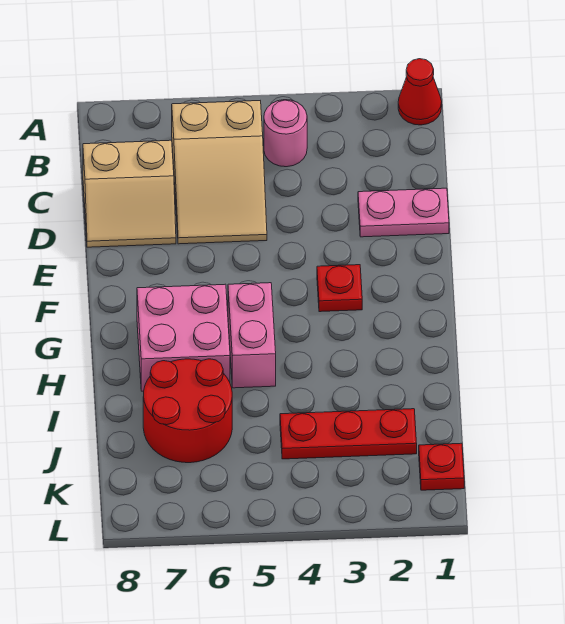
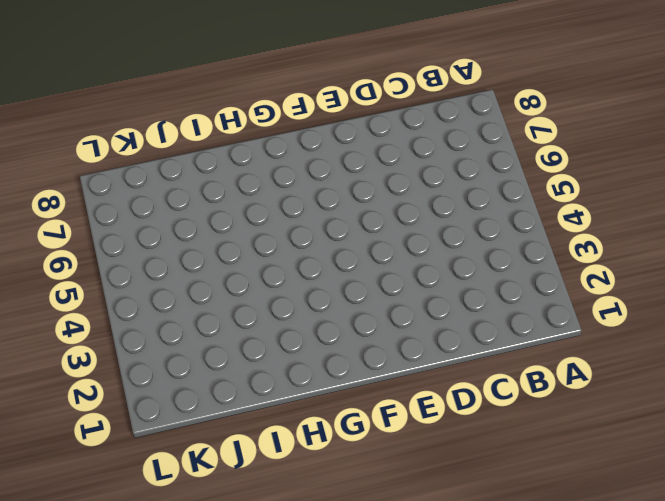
none -> red cone A1 level 1
none -> pink round brick B4 level 1

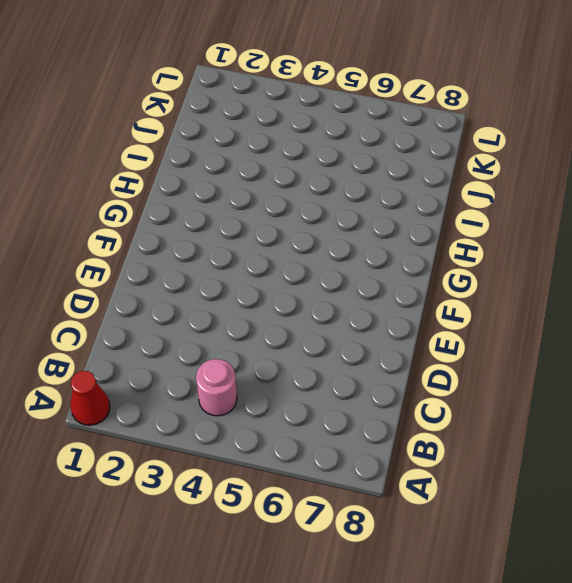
none -> tan slope B5:D6 level 1 top B
none -> tan slope C7:D8 level 1 top C

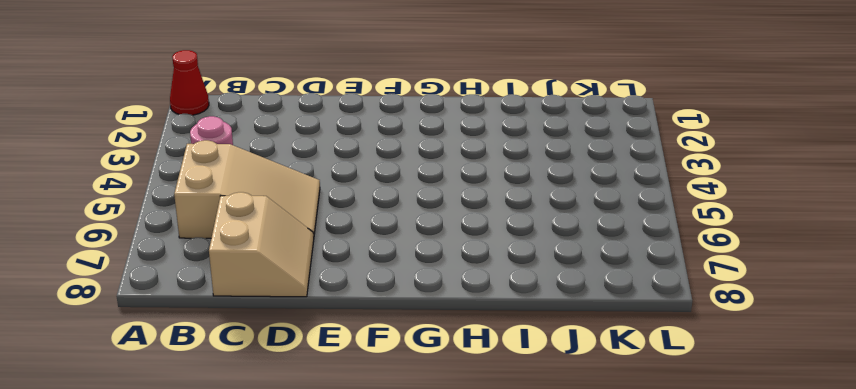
none -> pink plate D1:D2 level 1
none -> red plate F3 level 1

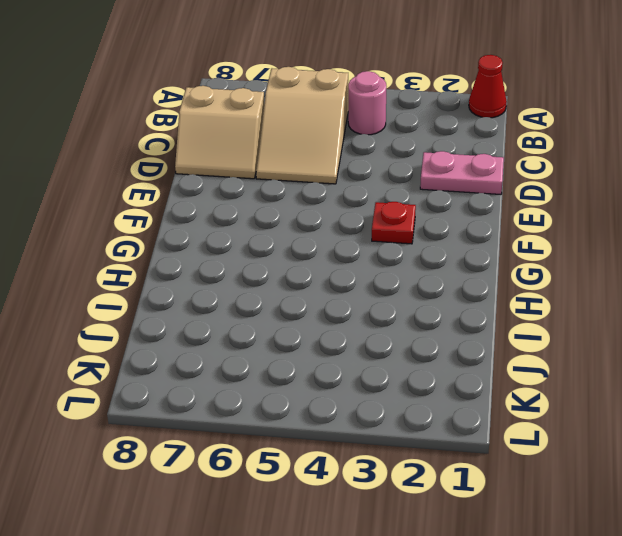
none -> pink brick G5:H5 level 1
none -> pink brick G6:H7 level 1

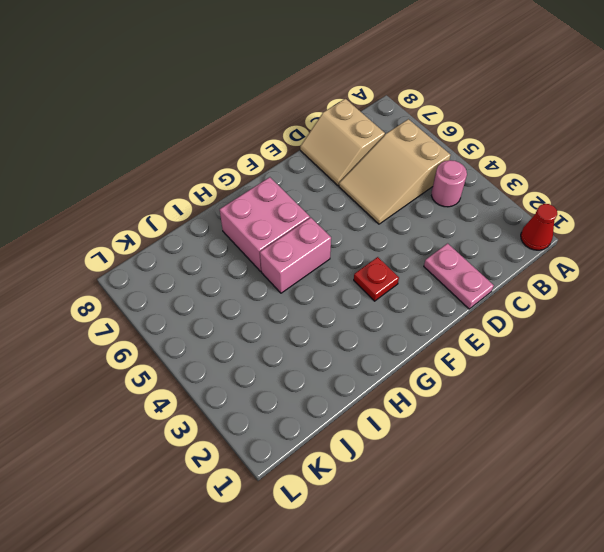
none -> red round brick I6:J7 level 1
none -> red plate J2:J4 level 1

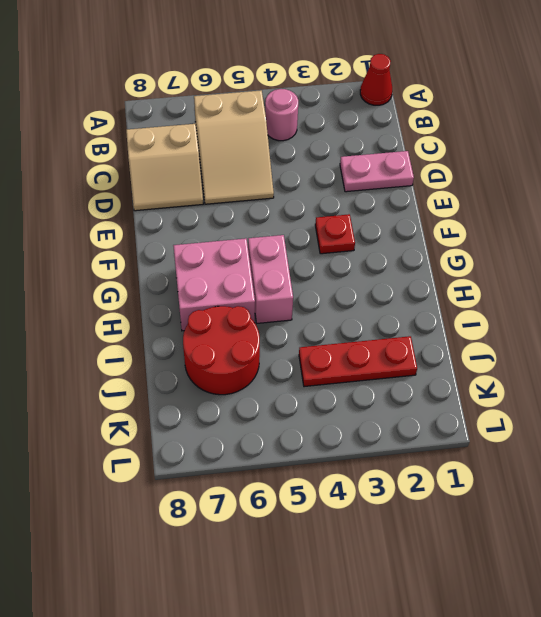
none -> red plate K1 level 1

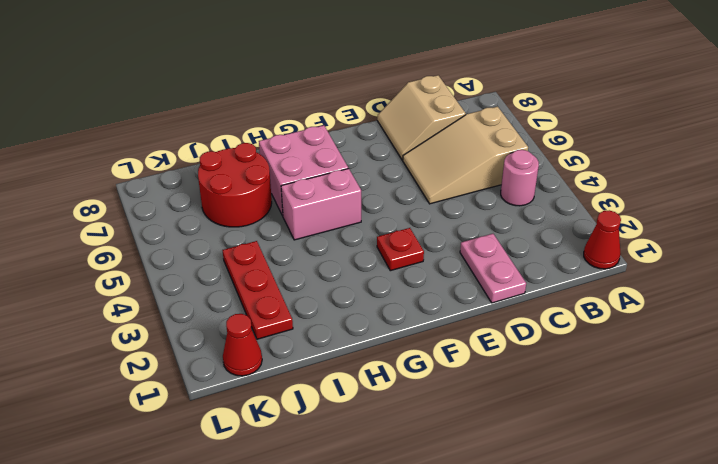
red cone K1 level 1 -> red plate K1 level 1

